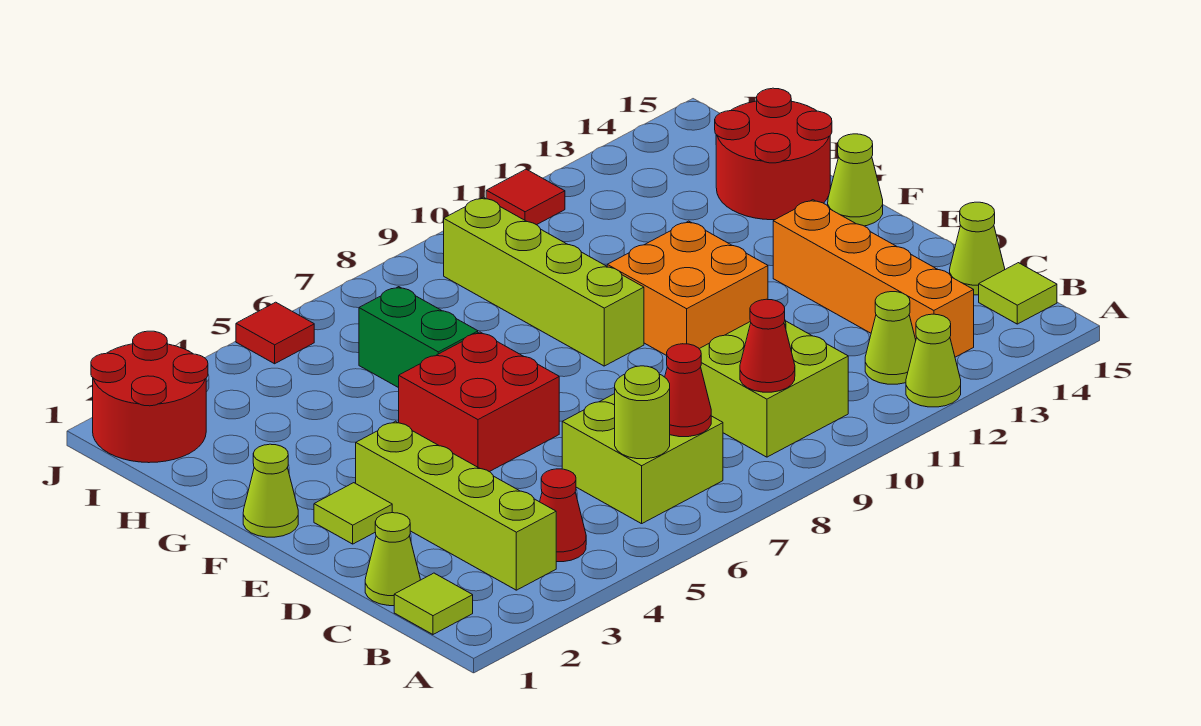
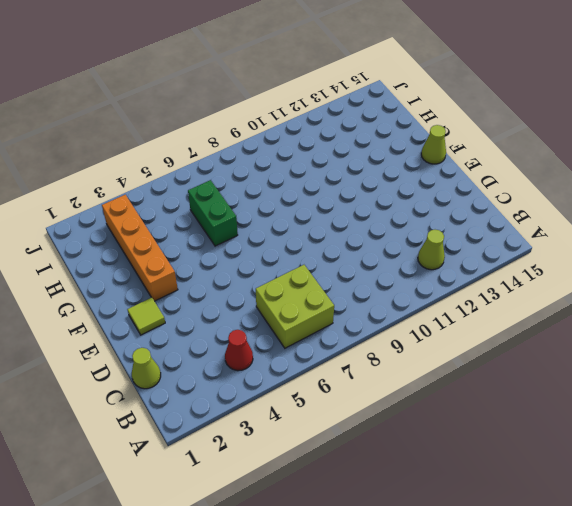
orange brick F3:I3 level 1 -> orange brick B13:E13 level 1
none -> lime cone A12 level 1
none -> lime tile B1 level 1
none -> lime brick B3:E3 level 1

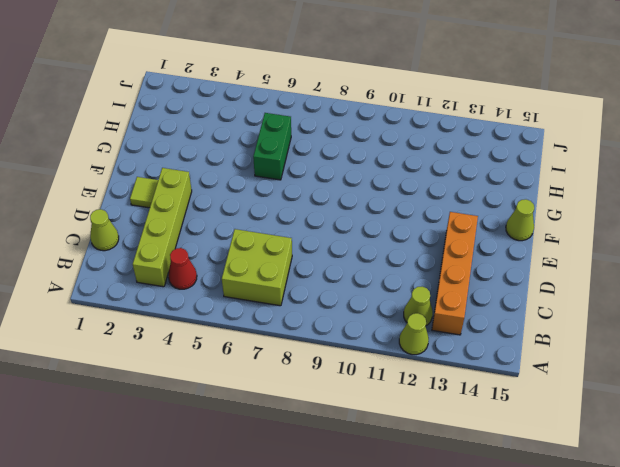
none -> lime tile B1 level 1
none -> lime brick B9:C10 level 1
none -> lime tile B15 level 1

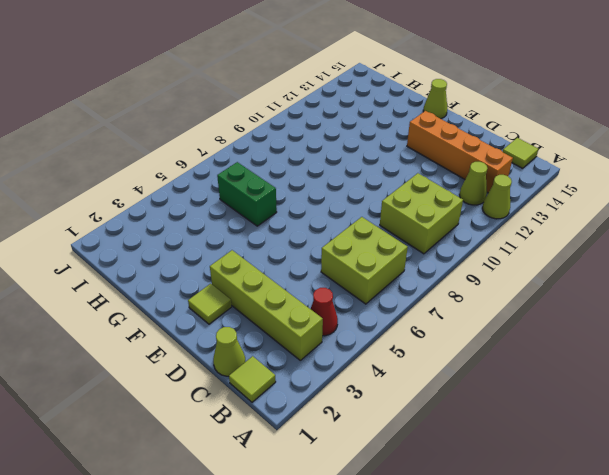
none -> lime cone C15 level 1
none -> red brick E5:F6 level 1
none -> orange brick E10:F11 level 1

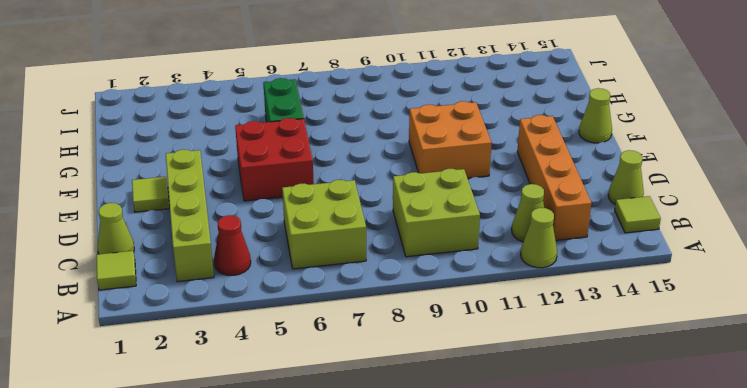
none -> lime cone F1 level 1
none -> lime brick F9:I9 level 1
none -> red round brick G14:H15 level 1

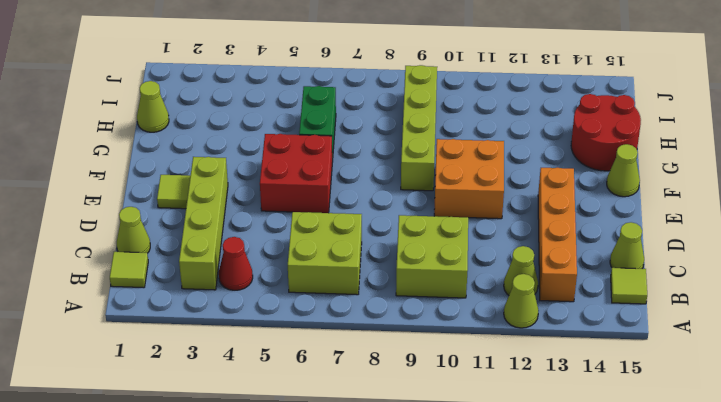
lime cone H1 level 1 -> lime cone F1 level 1
none -> red round brick I1:J2 level 1
none -> red tile J5 level 1
none -> red tile J11 level 1

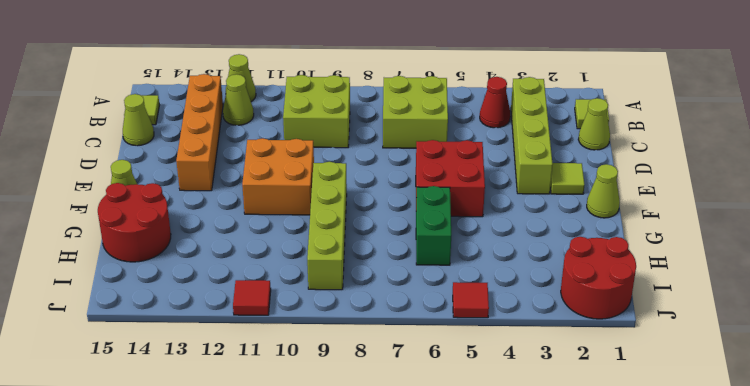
none -> lime round brick B6 level 2
none -> red cone B7 level 2
none -> red cone B9 level 2

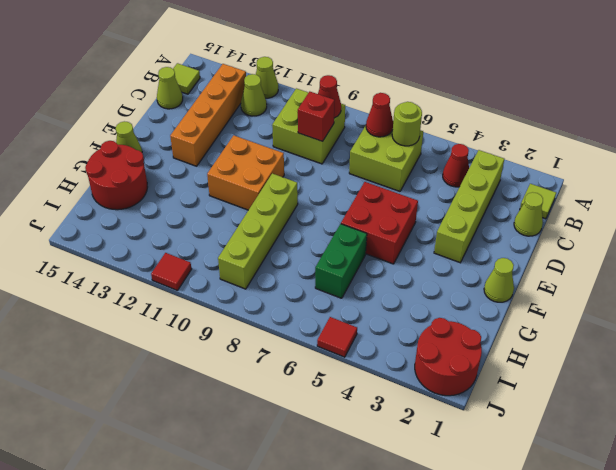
red brick C9 level 2 -> none
none -> lime tile E2 level 1

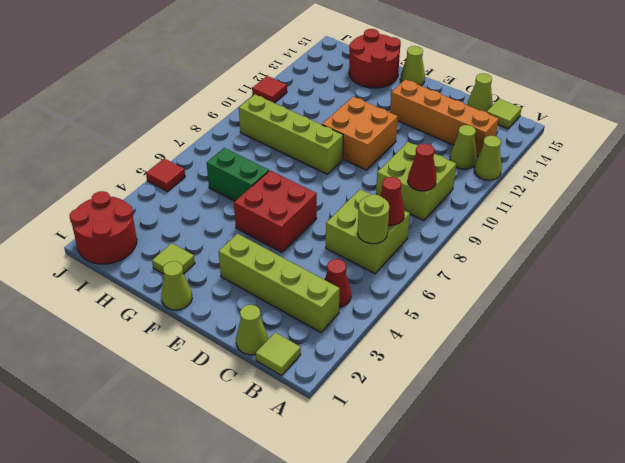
lime tile G2 level 1 -> lime tile E2 level 1

